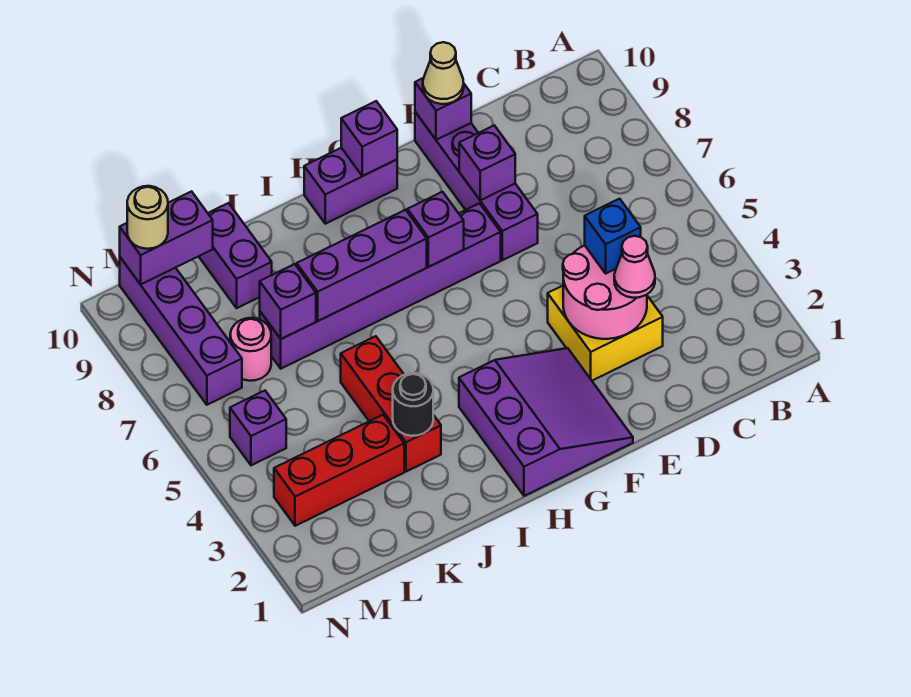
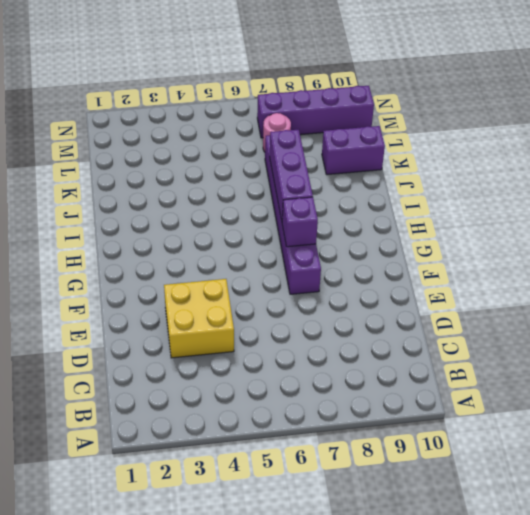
none -> purple brick E7:E10 level 1
none -> purple slope F1:H3 level 1 top H
none -> purple brick G10:H10 level 1

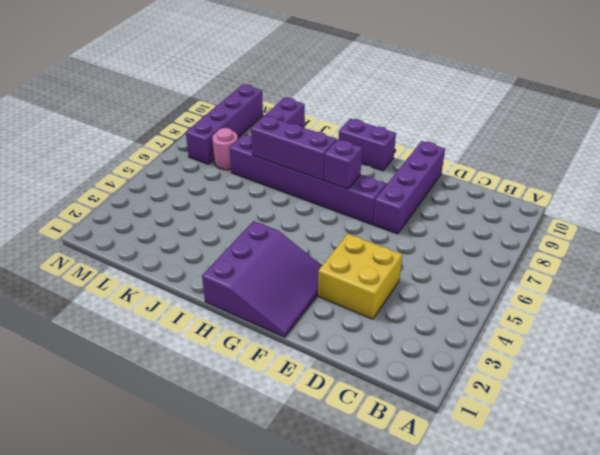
none -> red brick J3:J5 level 1
none -> red brick K3:M3 level 1
none -> purple brick M5 level 1

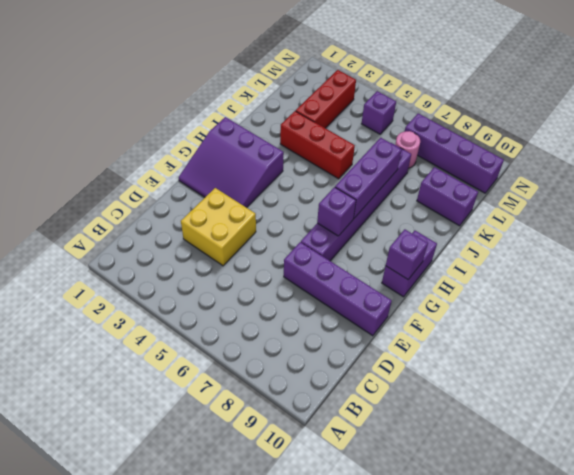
none -> pink round brick D3:E4 level 2
none -> purple brick E8 level 2
none -> purple brick E10 level 2

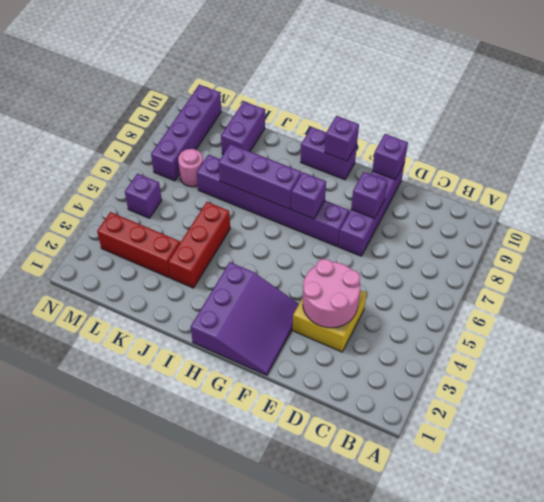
none -> black round brick J3 level 2
none -> purple brick K7 level 2
none -> purple brick L10:M10 level 2

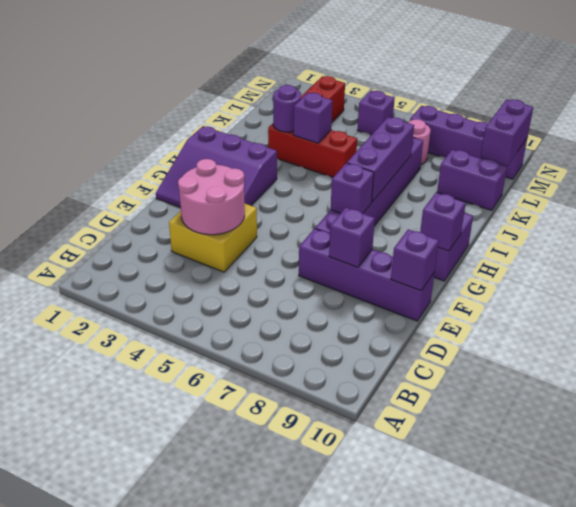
purple round brick J3 level 2 -> black round brick J3 level 2
purple brick J4 level 2 -> purple brick K7 level 2
none -> pink cone D3 level 3
none -> blue brick D4 level 3
none -> tan cone E10 level 3

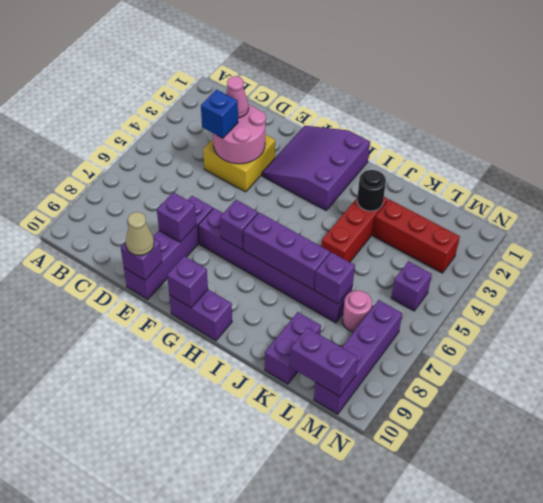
none -> tan round brick M10 level 3

